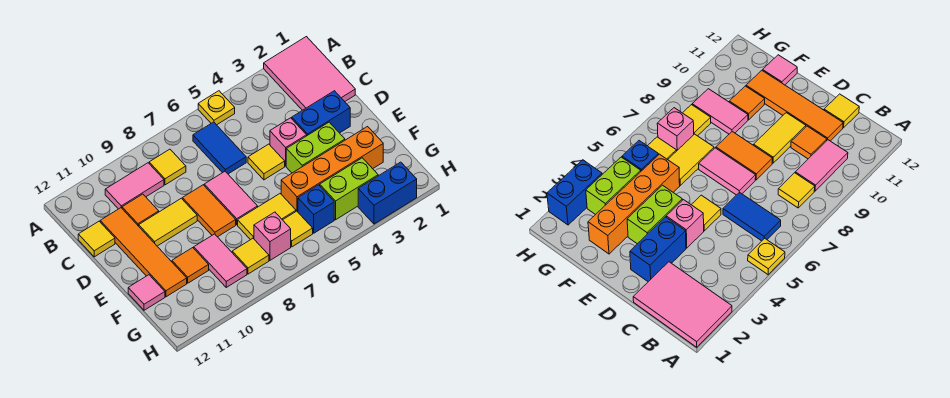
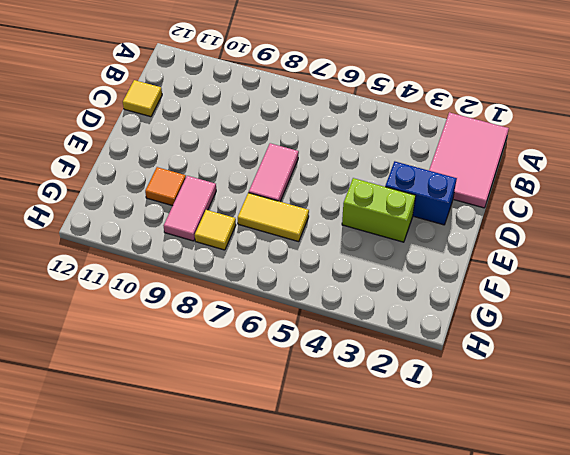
none -> yellow plate A5 level 1
none -> blue tile B6:C6 level 1
none -> yellow tile B8 level 1

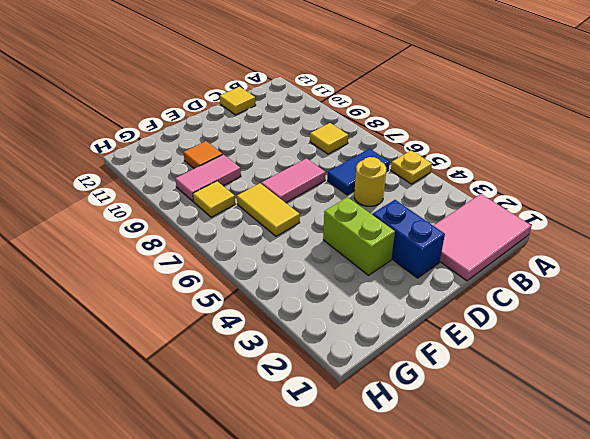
yellow round brick C5 level 1 -> none
none -> pink tile B9:B10 level 1
none -> orange tile C10 level 1
none -> orange tile C11:F11 level 1

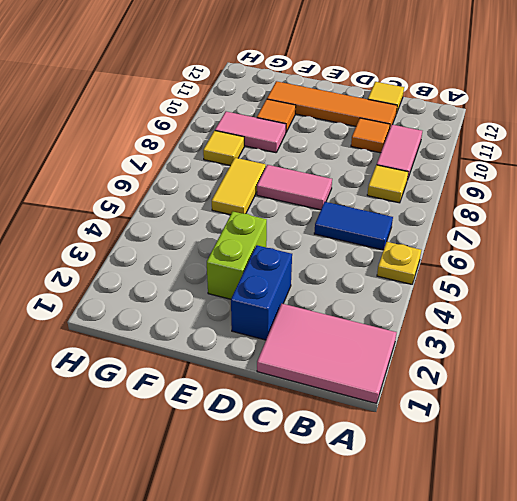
none -> pink brick D4 level 1
none -> yellow tile D5 level 1
none -> orange tile D8:E8 level 1

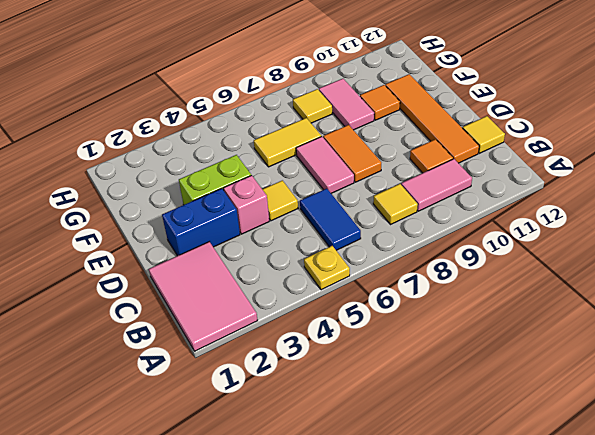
none -> yellow tile D9:D10 level 1
none -> orange brick F2:F5 level 1
none -> pink tile F12 level 1

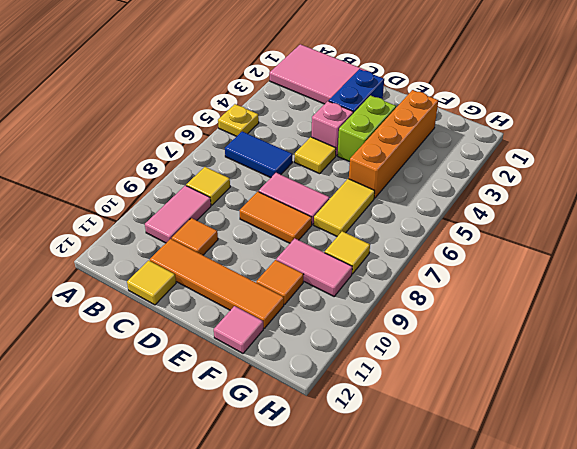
none -> yellow tile D9:D10 level 1
none -> lime brick G3:G4 level 1
none -> blue brick G5 level 1

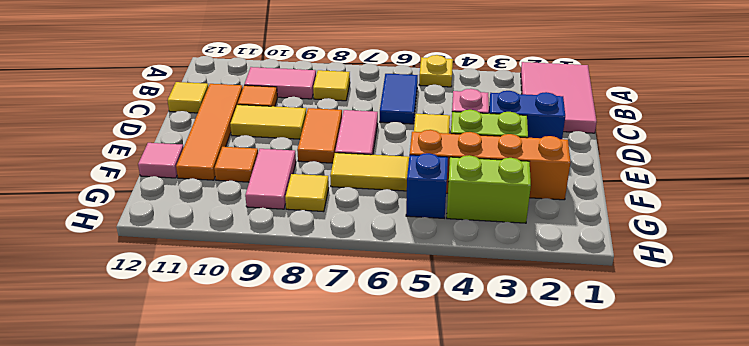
none -> yellow tile G6 level 1
none -> pink brick G7 level 1
none -> blue brick H2:H3 level 1

